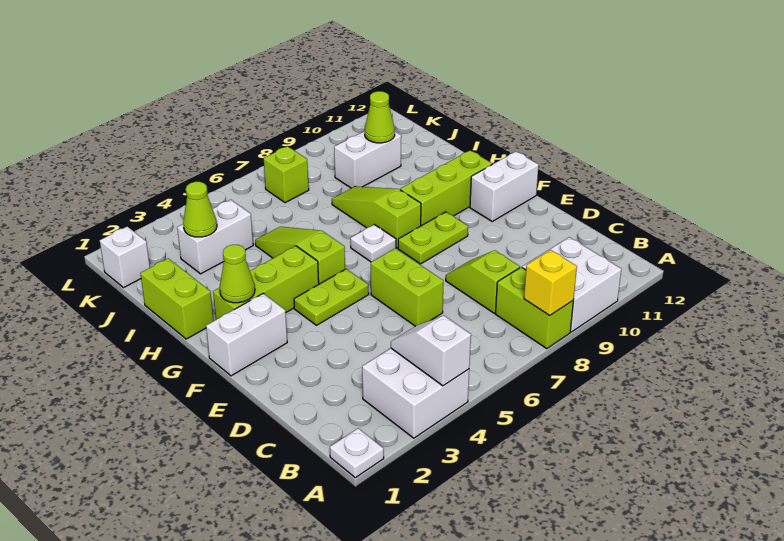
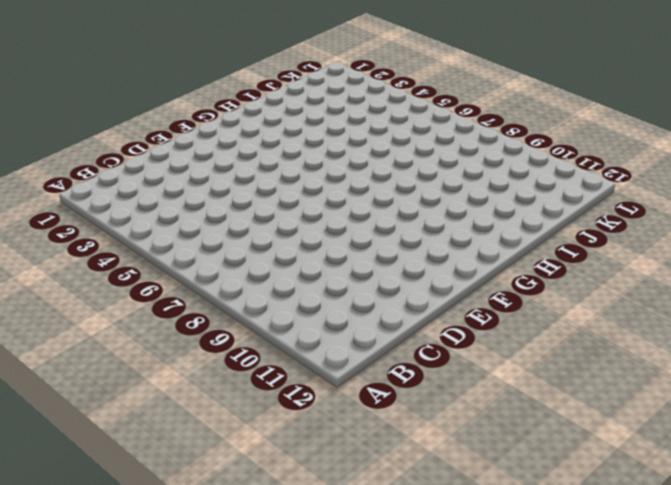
none -> white plate A1 level 1
none -> white brick A3:B4 level 1
none -> lime brick A8:B8 level 1

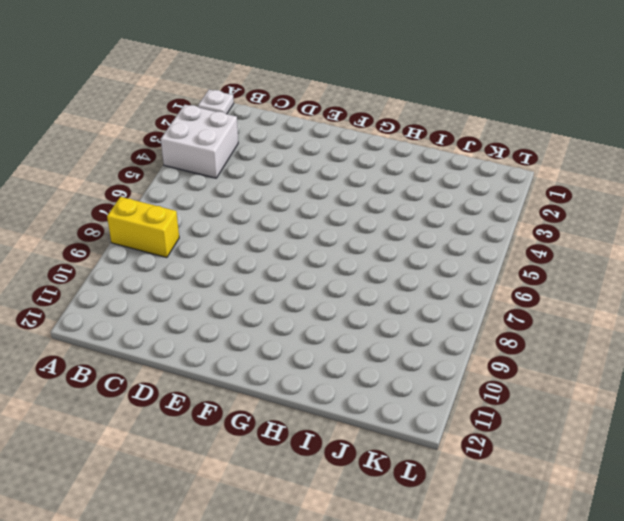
yellow brick A8:B8 level 1 -> lime brick A8:B8 level 1
none -> white brick A9:B10 level 1
none -> lime slope C8:D8 level 1 top C
none -> lime brick D6:E6 level 1

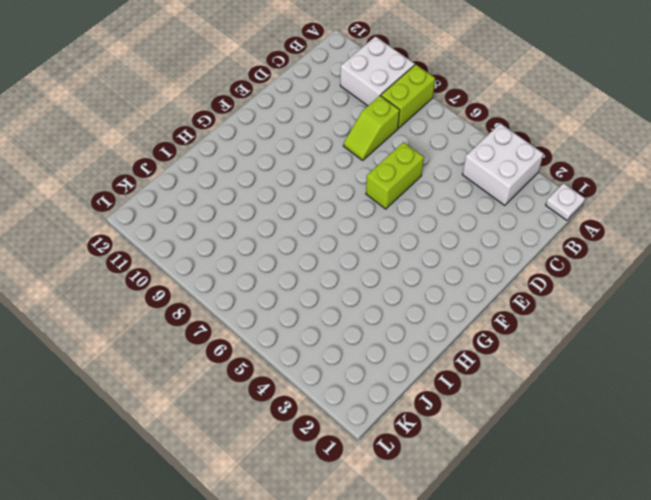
none -> white brick F1:F2 level 1
none -> lime plate F4:F5 level 1
none -> lime plate F8:F9 level 1

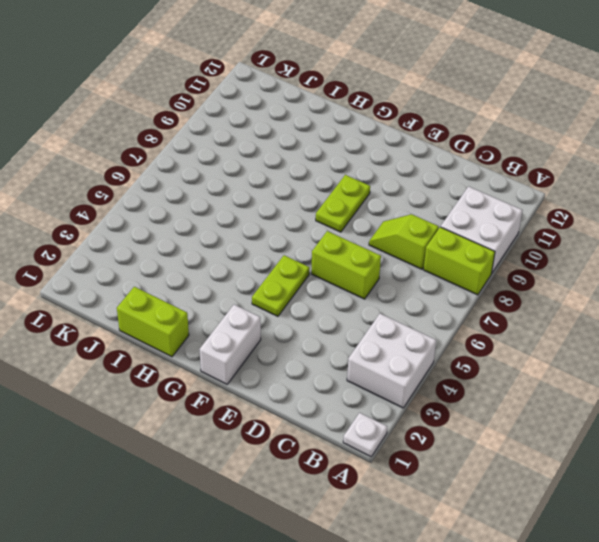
none -> white brick F11:F12 level 1
none -> lime brick G2:G4 level 1
none -> lime slope G5:I5 level 1 top G

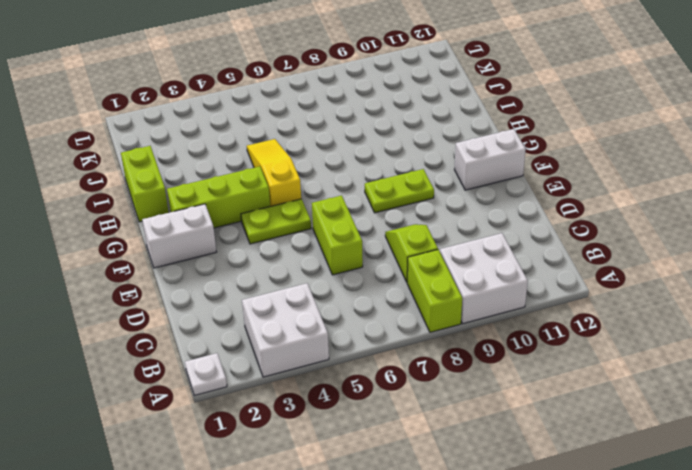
yellow slope G5:I5 level 1 top G -> lime slope G5:I5 level 1 top G
none -> white plate G7 level 1
none -> lime slope G8:I8 level 1 top G
none -> lime brick G9:G11 level 1

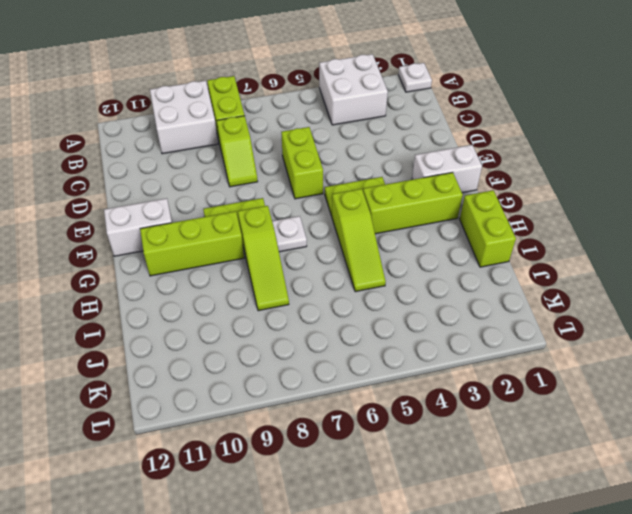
none -> white brick J3:J4 level 1
none -> white brick J9:J10 level 1
none -> white brick K1 level 1

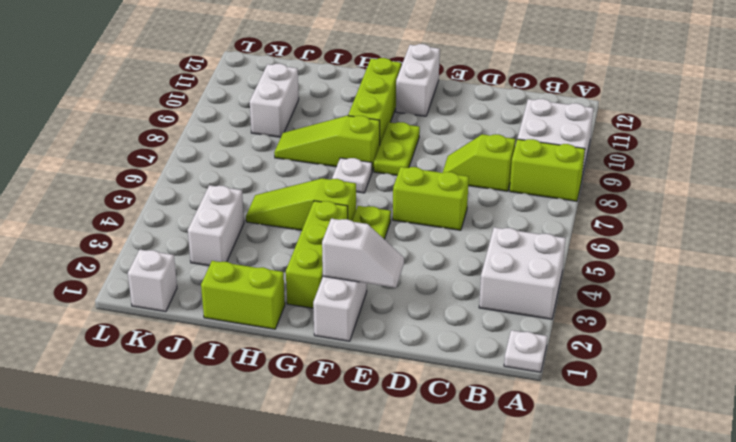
white slope E2:F2 level 2 top F -> white slope A4:B4 level 2 top A
none -> lime brick K7 level 1
none -> yellow brick A8 level 2
none -> lime cone G2 level 2

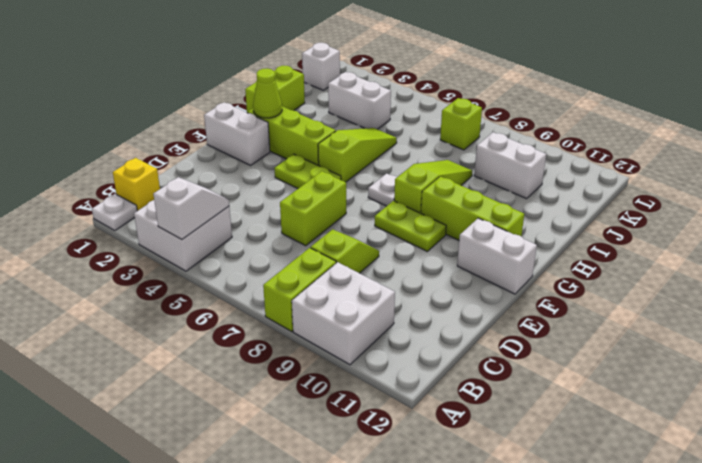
yellow brick B1 level 1 -> yellow brick A8 level 2
none -> lime cone J3 level 2
none -> lime cone J10 level 2

